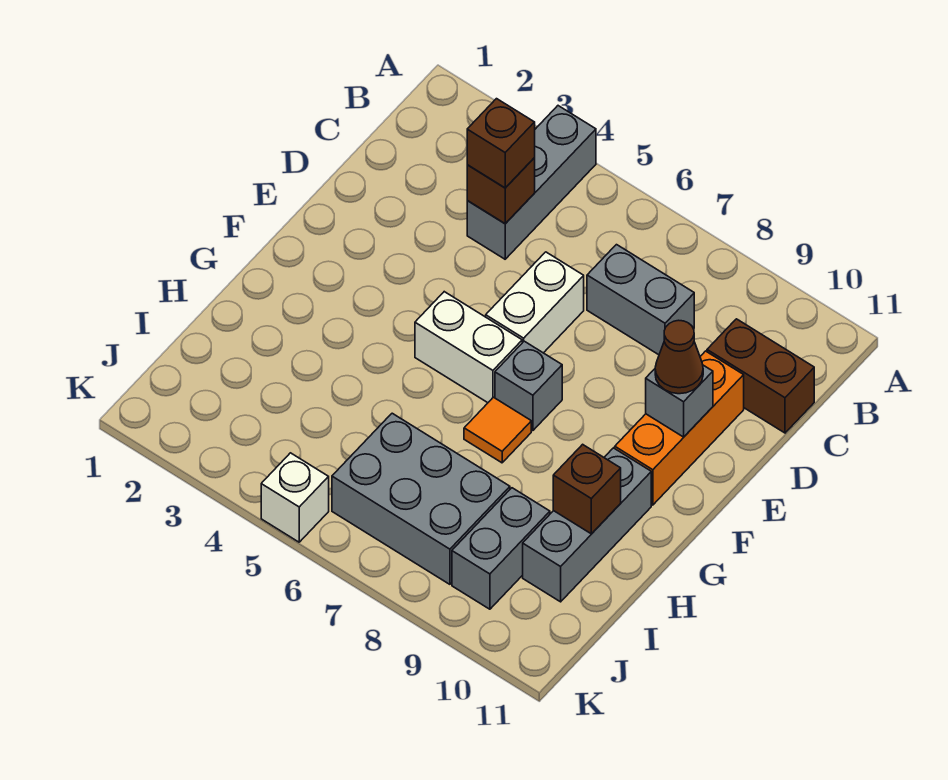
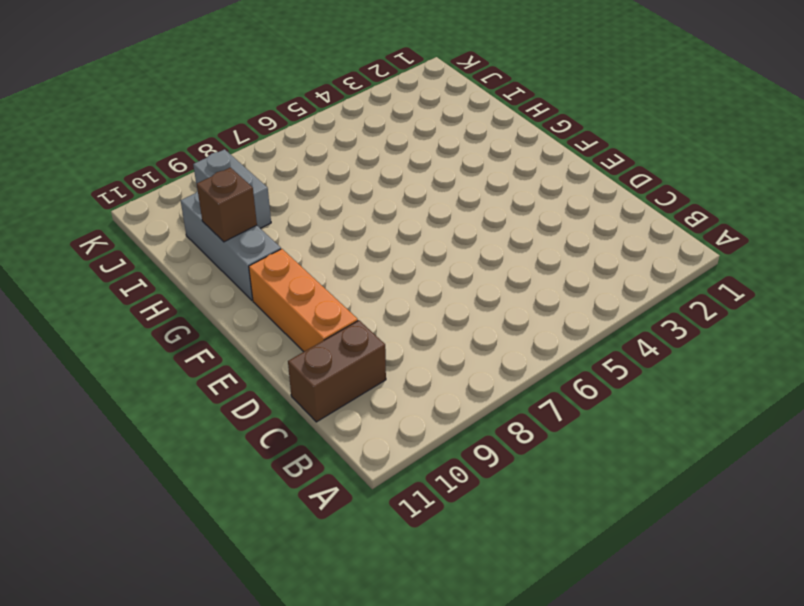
none -> grey brick A4:C4 level 1
none -> grey brick C7:C8 level 1
none -> white brick D6:E6 level 1

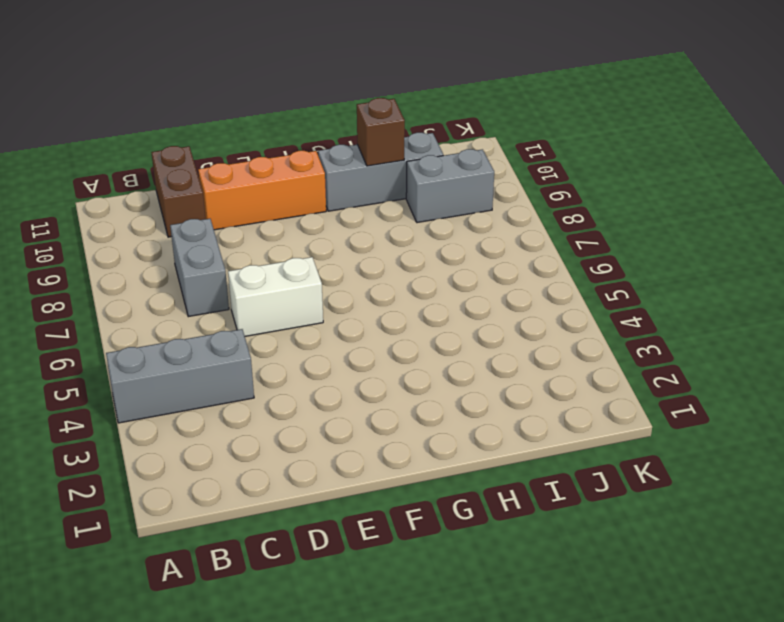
none -> white brick F5:F6 level 1
none -> grey brick F7 level 1
none -> orange tile G7 level 1

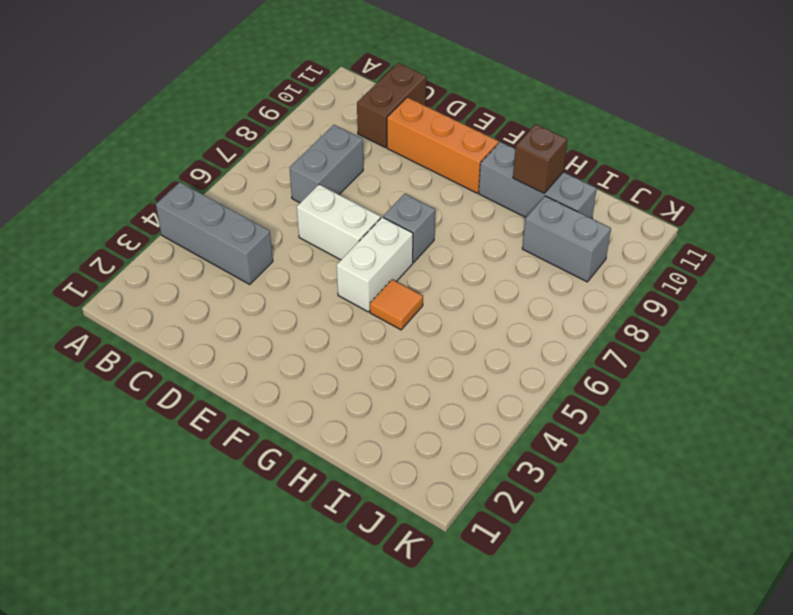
orange tile G5 level 1 -> orange tile G7 level 1
none -> grey brick I6:J8 level 1
none -> white brick K5 level 1
none -> brown brick C4 level 2

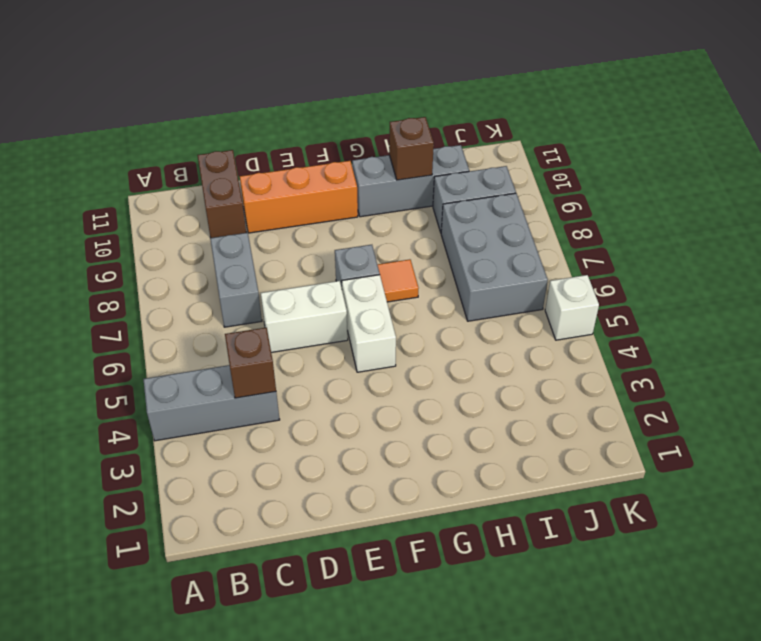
none -> grey brick E10 level 2
none -> brown brick C4 level 3
none -> brown cone E10 level 3

